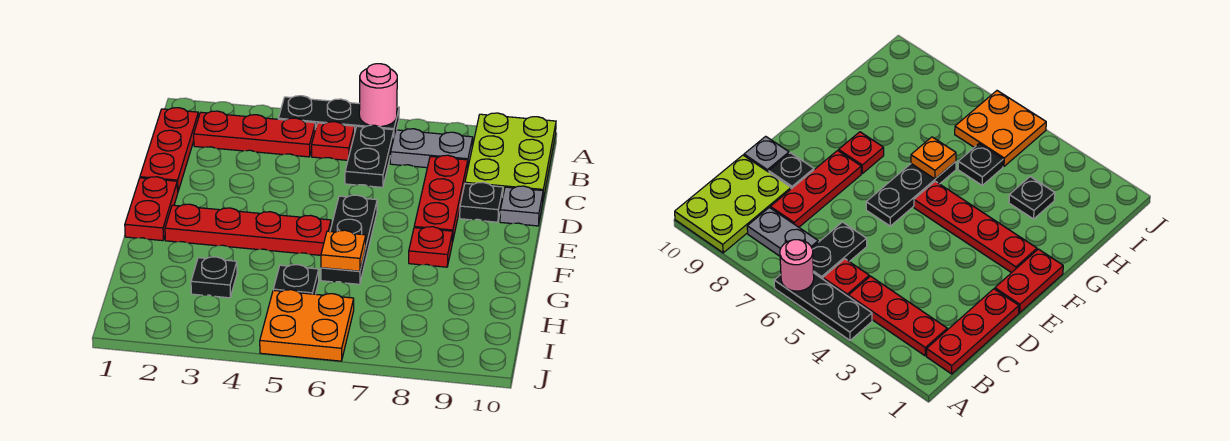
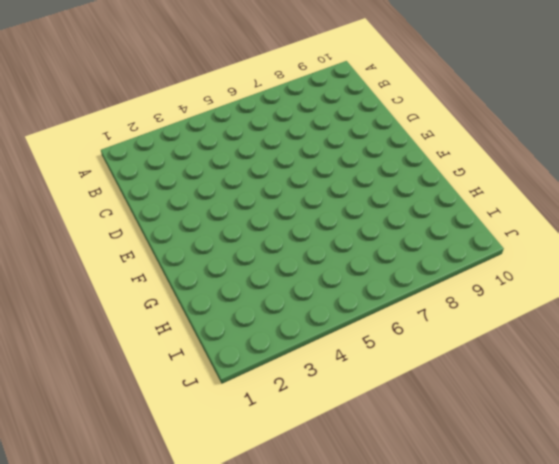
none -> black plate A4:A6 level 1
none -> lime plate A9:C10 level 1
none -> red plate B1:D1 level 1

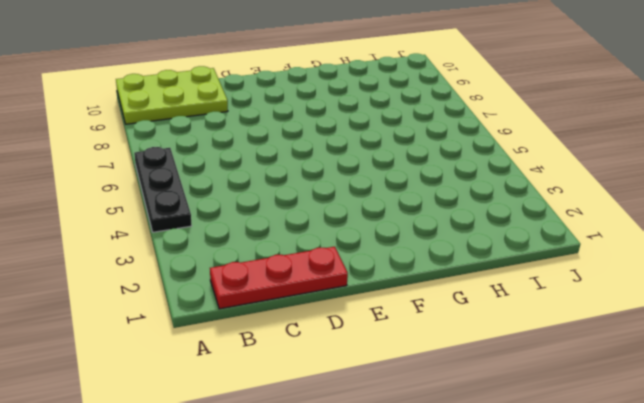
none -> red plate B2:B4 level 1
none -> red plate B5 level 1
none -> black plate B6:C6 level 1

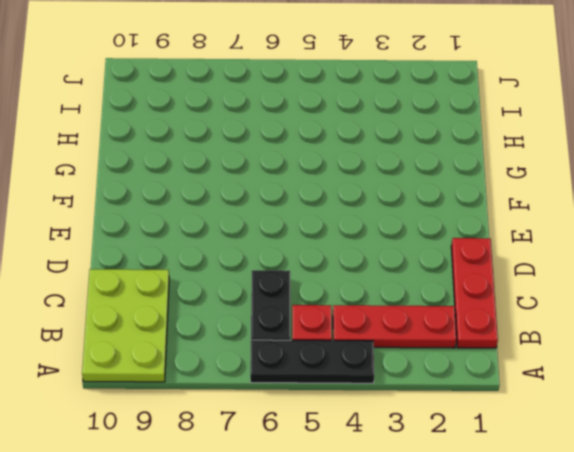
none -> grey plate B7:B8 level 1
none -> red plate C8:E8 level 1
none -> black plate D9 level 1

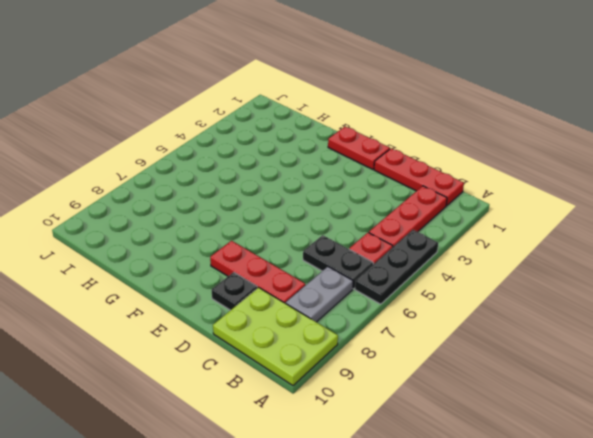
none -> grey plate D10 level 1
none -> black plate E6:G6 level 1
none -> red plate F2:F5 level 1

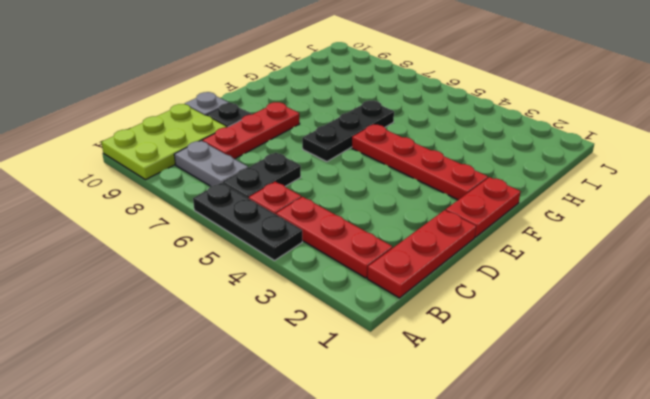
none -> red plate F8 level 1
none -> black plate H3 level 1
none -> black plate H5 level 1

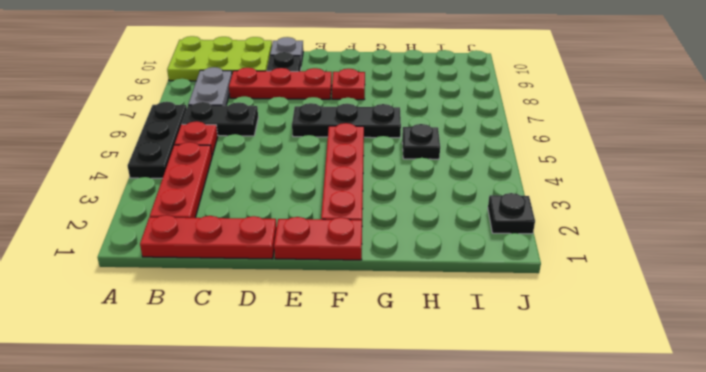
black plate J2 level 1 -> black plate H3 level 1
none -> orange plate I5:J6 level 1
none -> pink round brick A6 level 2
none -> orange plate G6 level 2

